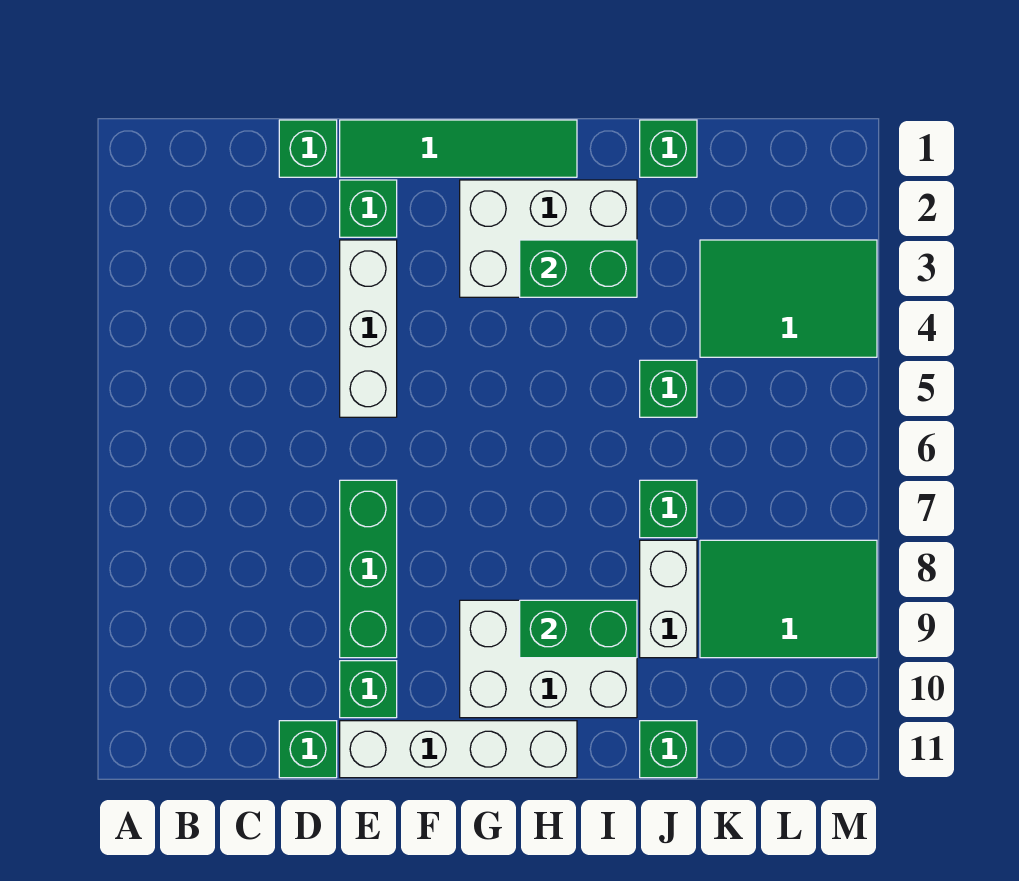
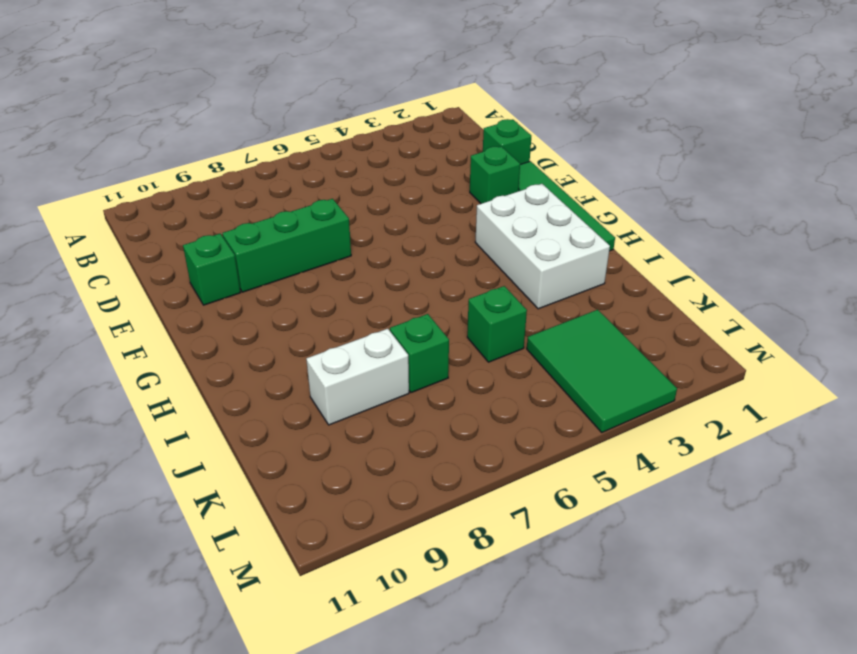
none -> green brick D11 level 1
none -> white brick E3:E5 level 1
none -> white brick E11:H11 level 1

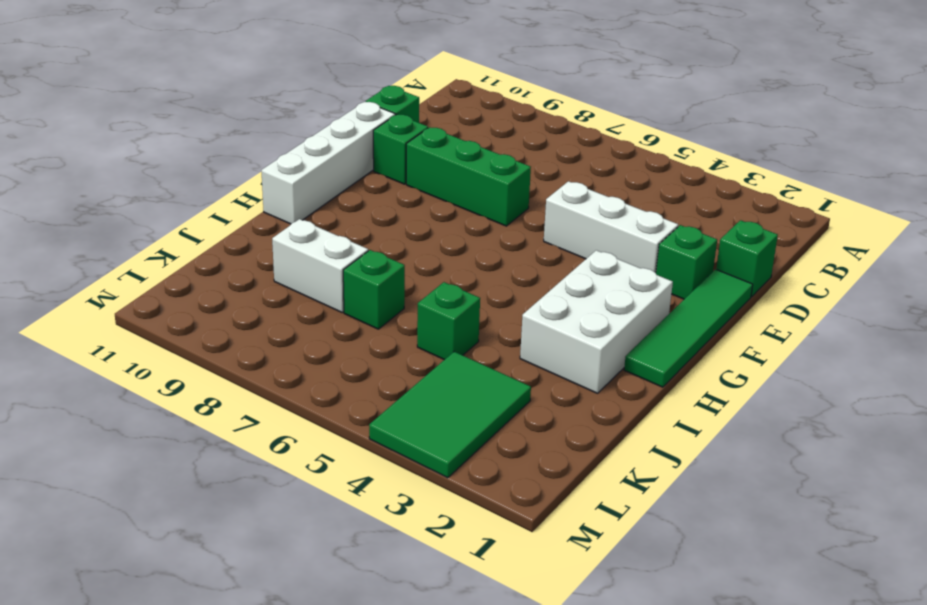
none -> white brick G9:I10 level 1
none -> green brick J1 level 1
none -> green brick J11 level 1

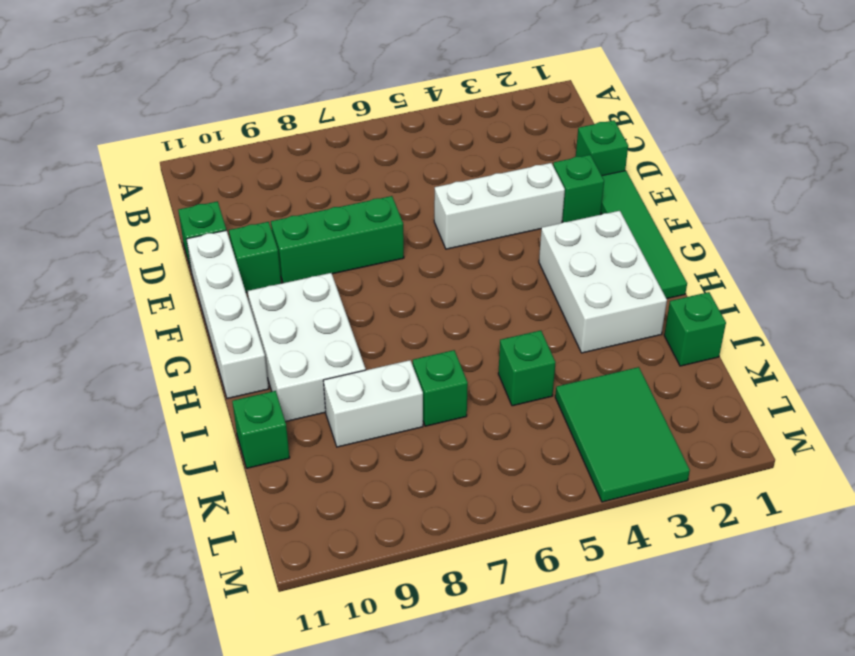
none -> green tile K8:M9 level 1
none -> green brick H3:I3 level 2
none -> green brick H9:I9 level 2

